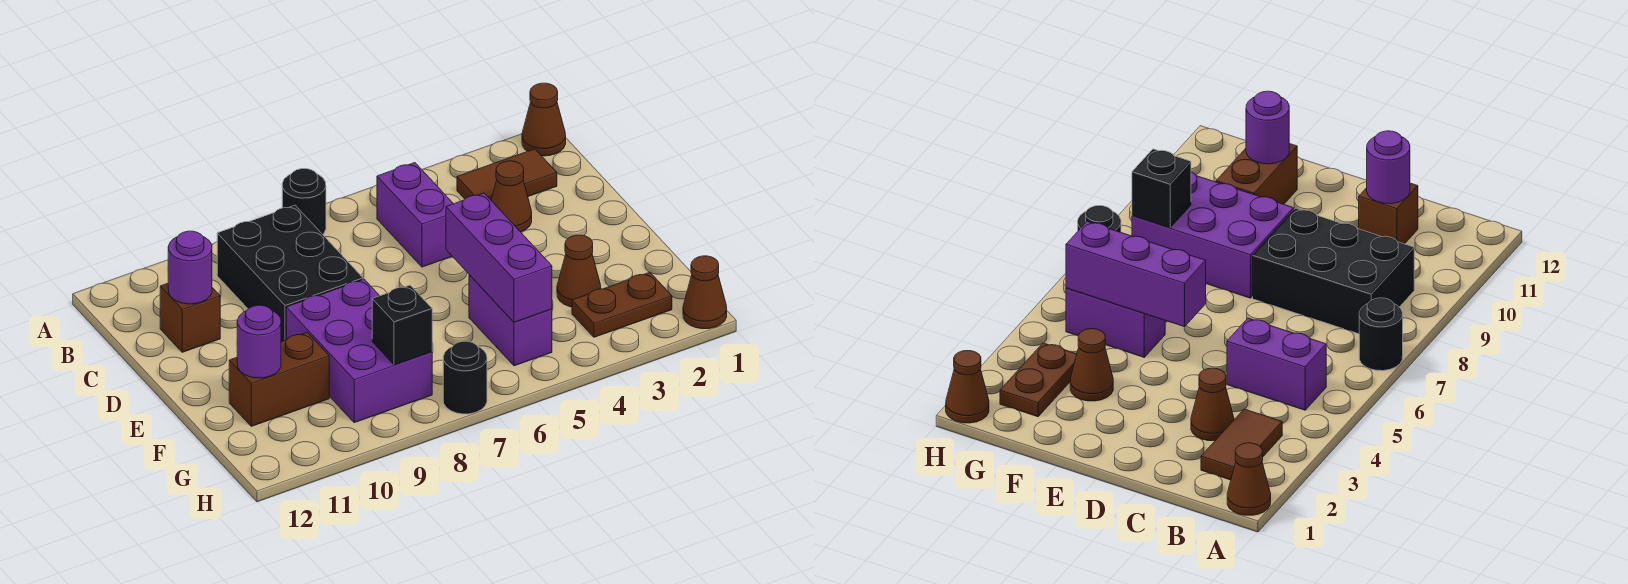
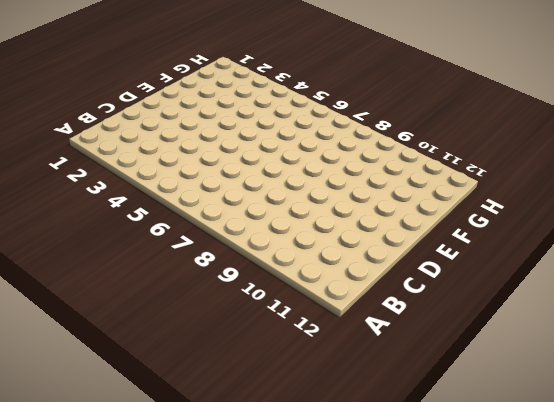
none -> brown cone A1 level 1
none -> black round brick A7 level 1
none -> brown tile B2:B3 level 1

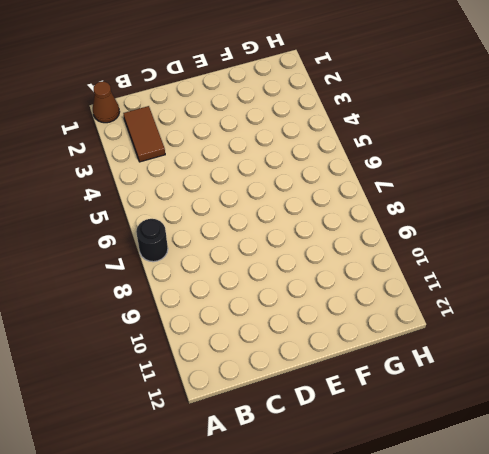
none -> purple brick B5:C5 level 1
none -> black brick B8:D9 level 1
none -> brown cone C3 level 1

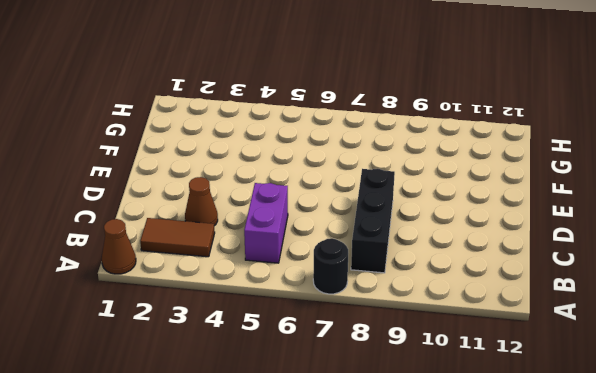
black brick B8:D8 level 1 -> black brick B8:D9 level 1
none -> brown brick C11 level 1
none -> purple brick E8:G9 level 1
none -> brown cone F3 level 1

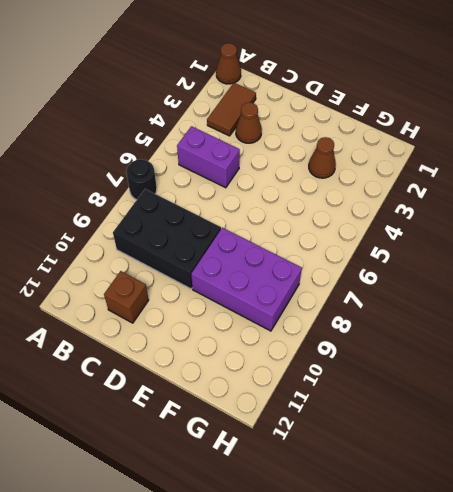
none -> purple brick F5:G5 level 1
none -> brown brick F10:F11 level 1
none -> brown plate G2:G3 level 1

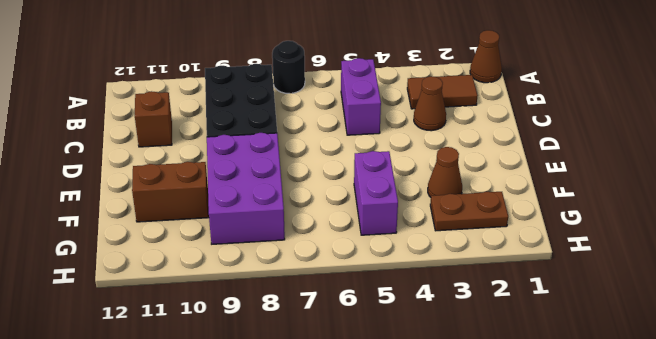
none -> brown cone H1 level 1
none -> black round brick H7 level 1
none -> purple round brick C11 level 2

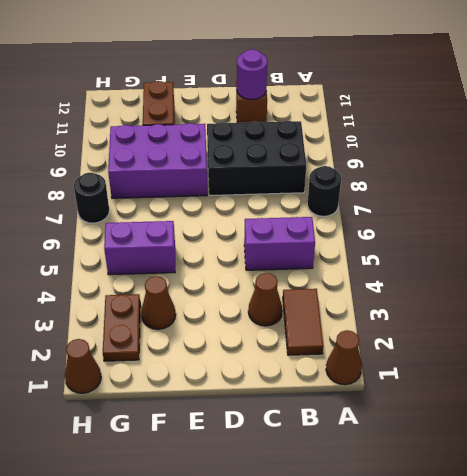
none -> purple brick E5:G5 level 2
none -> purple round brick F11 level 2
none -> black brick G8 level 2

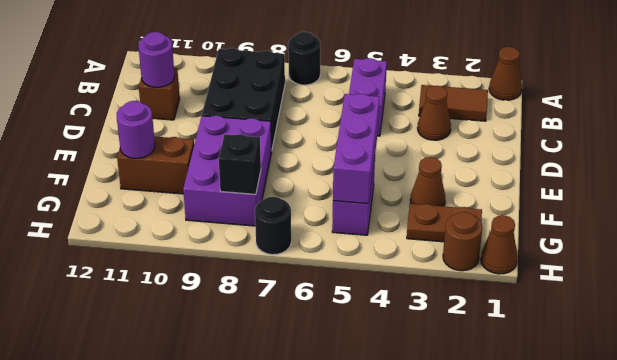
brown round brick H2 level 1 -> none

